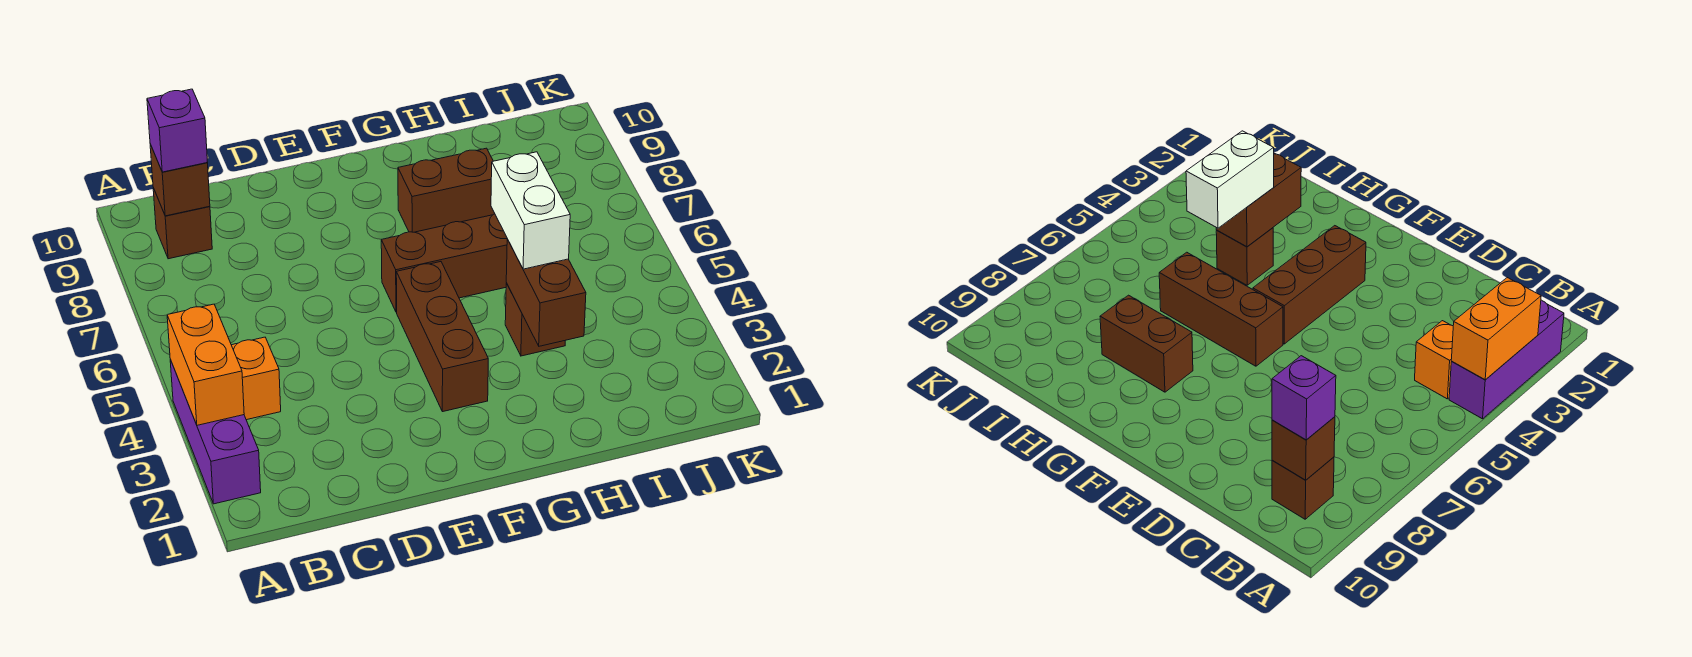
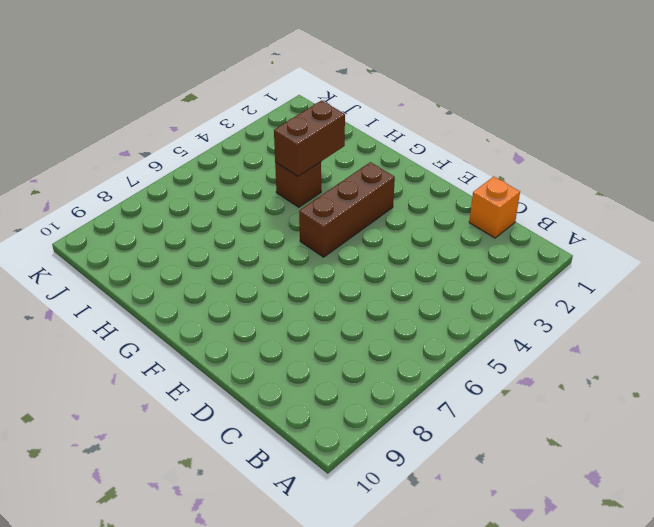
orange brick C1 level 1 -> orange brick B4 level 1
none -> purple brick A2:A4 level 1
none -> brown brick B9 level 1
none -> brown brick F6:H6 level 1

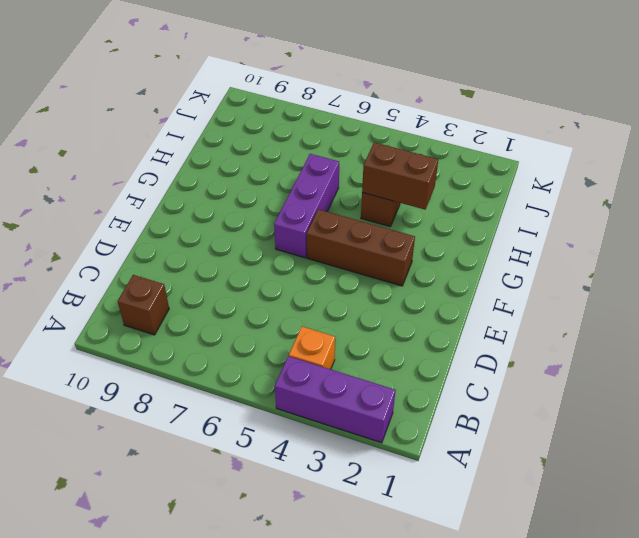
purple brick F6:H6 level 1 -> brown brick F6:H6 level 1
none -> brown brick G8:H8 level 1
none -> orange brick A3:A4 level 2
none -> brown brick B9 level 2

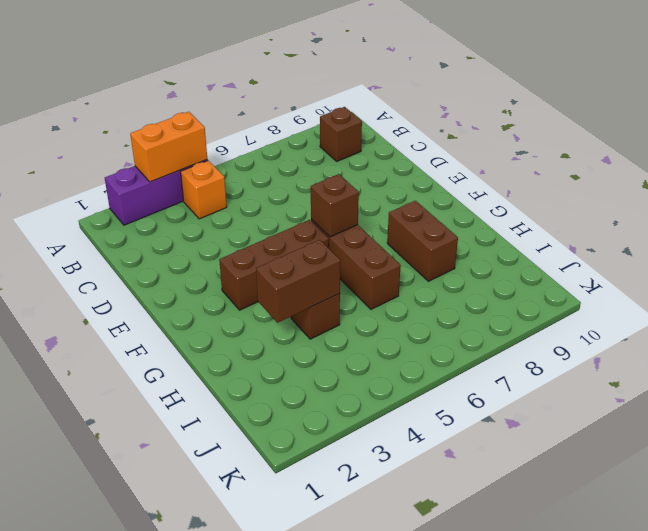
brown brick F6 level 2 -> brown brick B9 level 2
none -> purple brick B9 level 3
none -> white brick H4:H5 level 3

